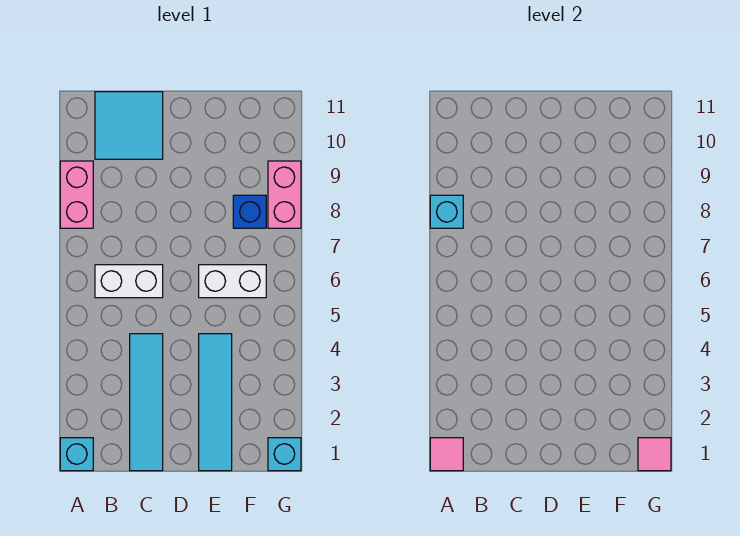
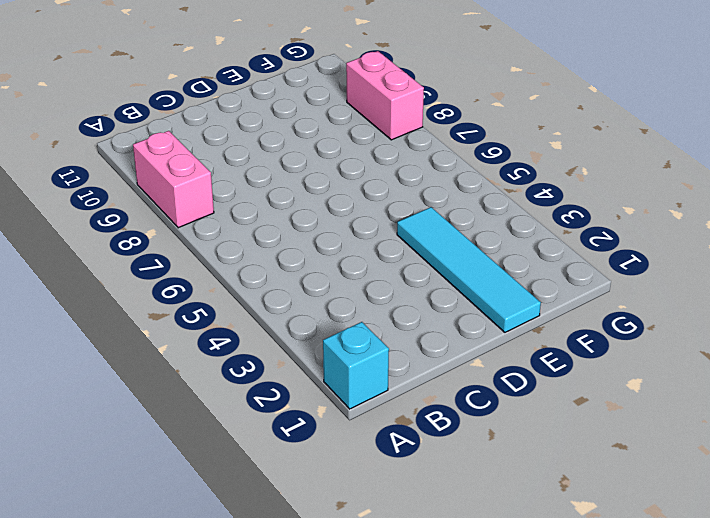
none -> white brick B6:C6 level 1
none -> cyan tile B10:C11 level 1
none -> cyan tile C1:C4 level 1

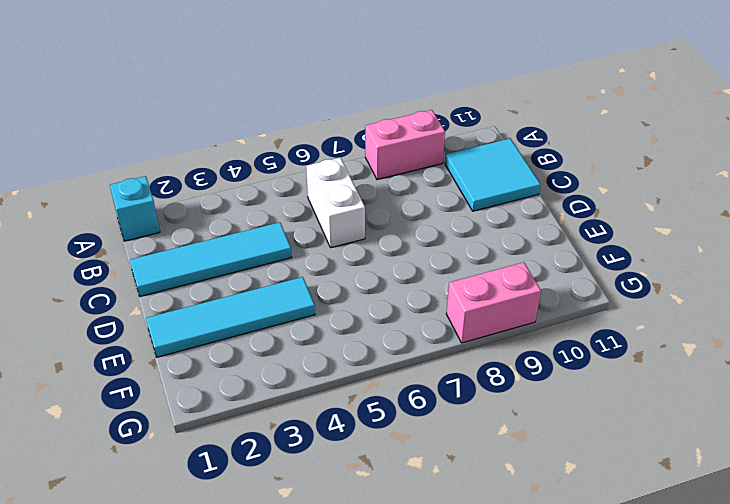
none -> white brick E6:F6 level 1
none -> blue brick F8 level 1
none -> cyan brick G1 level 1

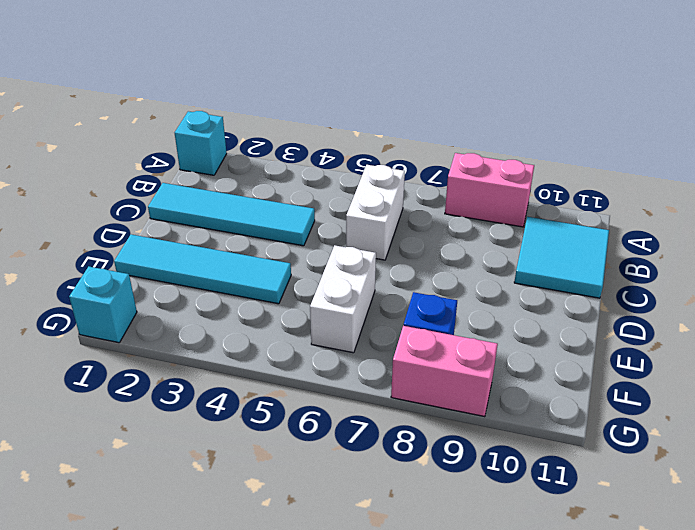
none -> pink tile A1 level 2
none -> cyan brick A8 level 2
none -> pink tile G1 level 2

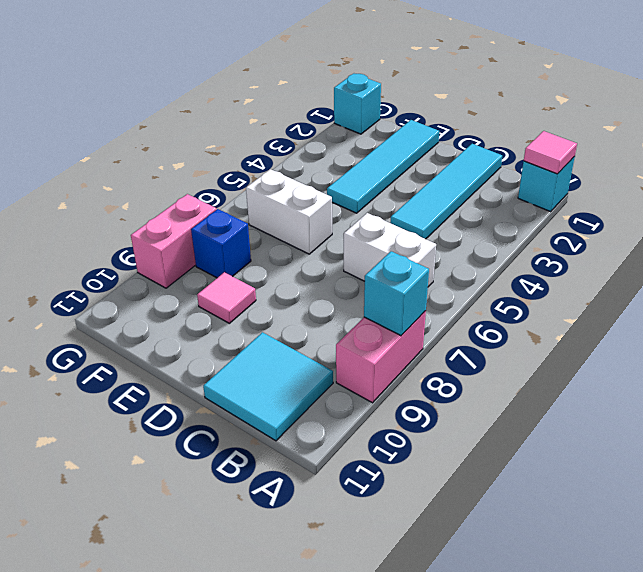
pink tile E9 level 1 -> pink tile G1 level 2

